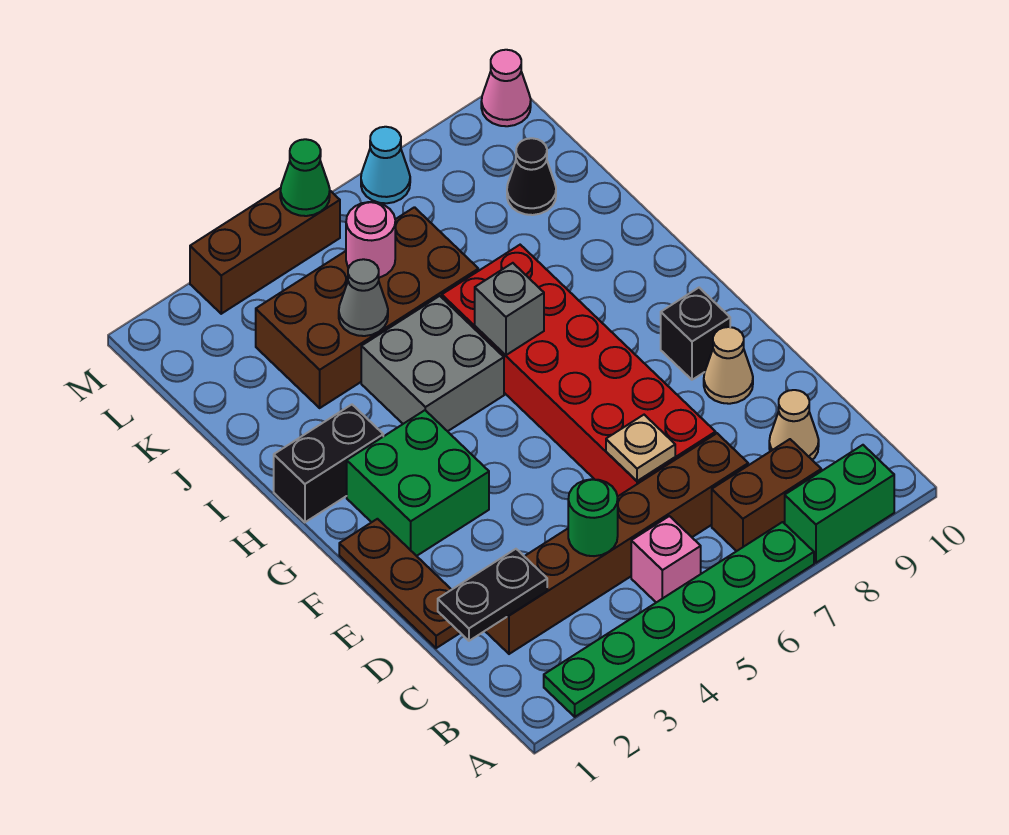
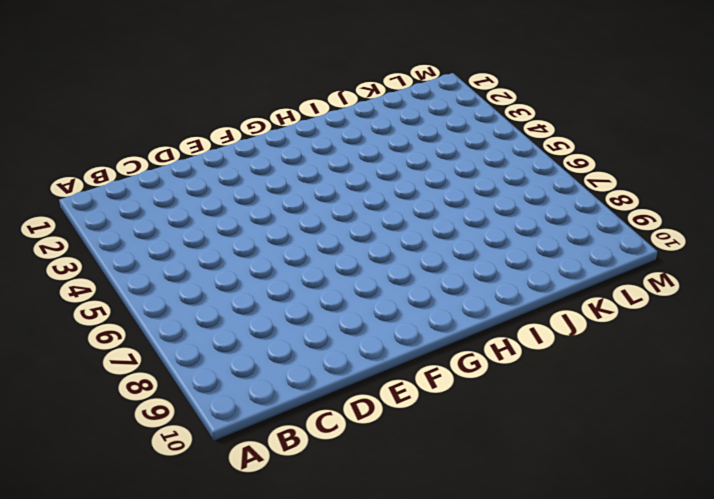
none -> green plate A2:A7 level 1
none -> green brick A8:A9 level 1
none -> pink brick B5 level 1

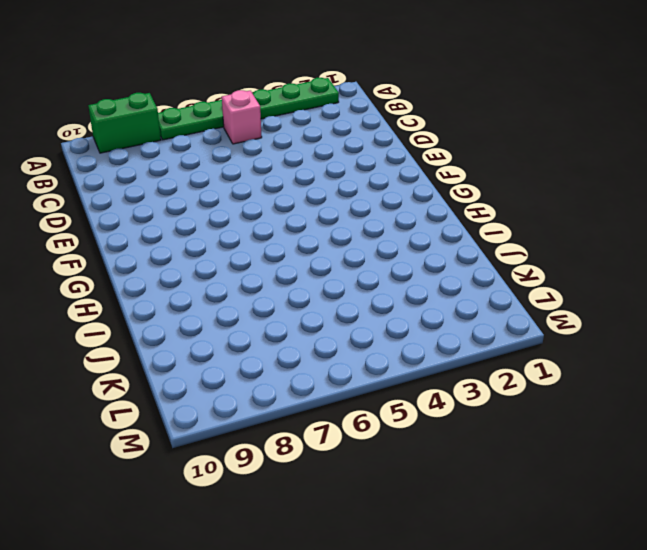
none -> brown brick B7:B8 level 1
none -> brown brick C2:C7 level 1
none -> tan cone C9 level 1

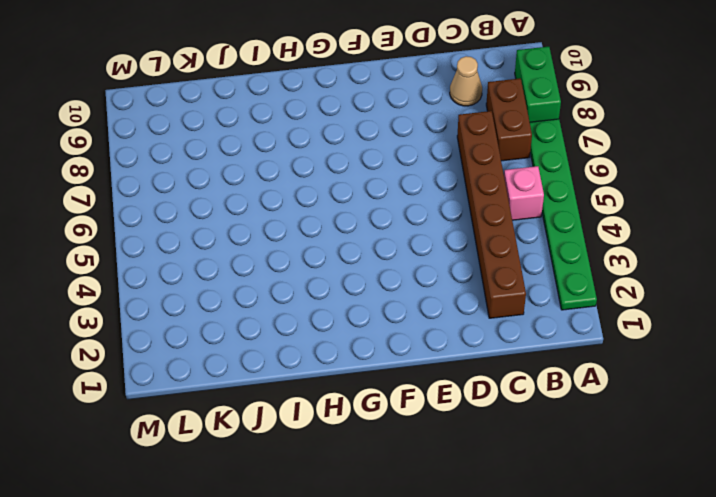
none -> brown plate D1:F1 level 1
none -> red brick D6:I7 level 1
none -> tan cone E9 level 1

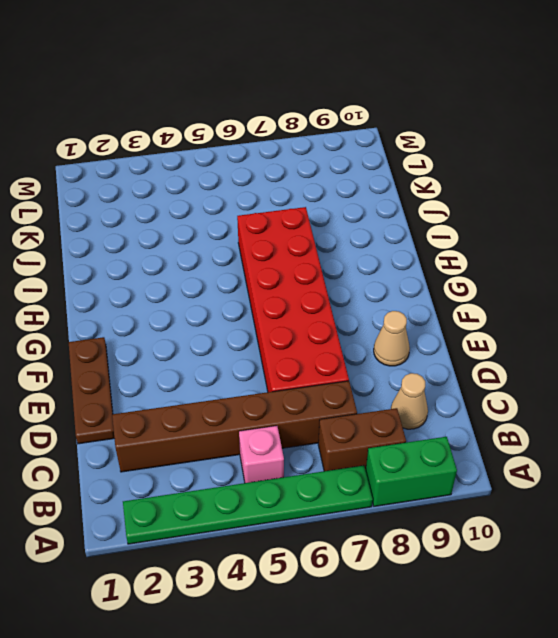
none -> green brick F2:G3 level 1
none -> black brick F9 level 1
none -> black brick H1:H2 level 1

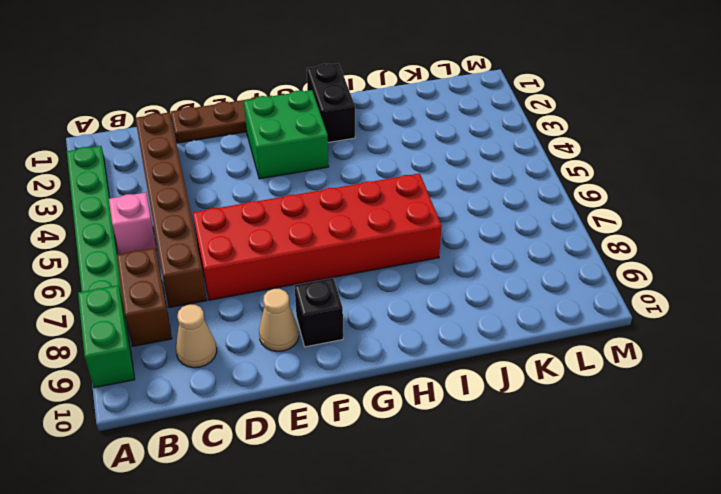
none -> grey brick H4:I5 level 1
none -> brown brick J3:K6 level 1
none -> black cone K9 level 1

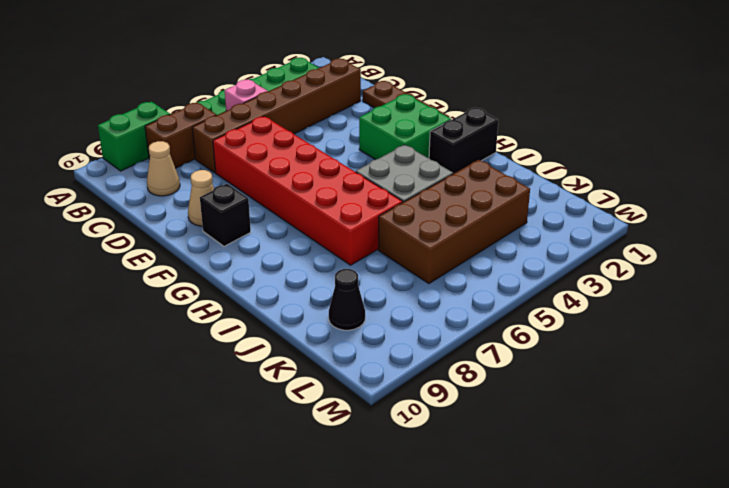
none -> brown brick M3:M5 level 1
none -> cyan cone M7 level 1
none -> pink cone M10 level 1

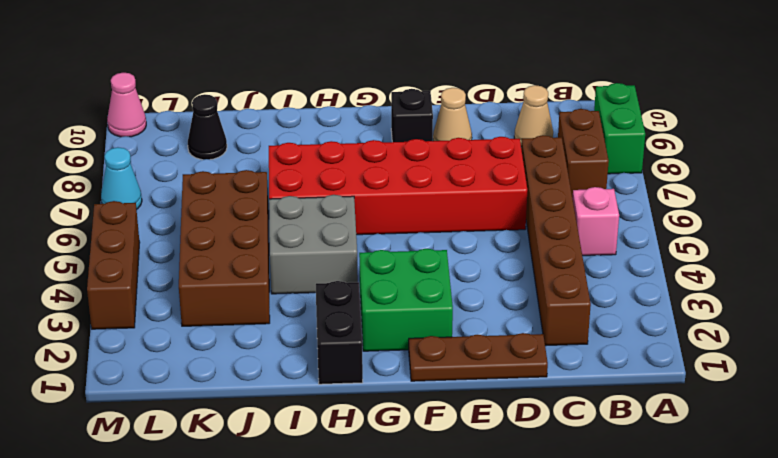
none -> green plate A2:A7 level 1
none -> black plate C1:C2 level 2
none -> green round brick C4 level 2

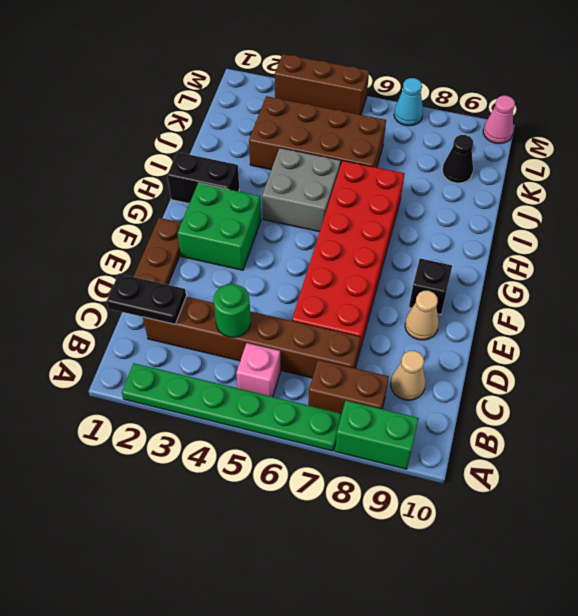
none -> tan plate D6 level 2
none -> grey brick H6 level 2
none -> grey cone J4 level 2

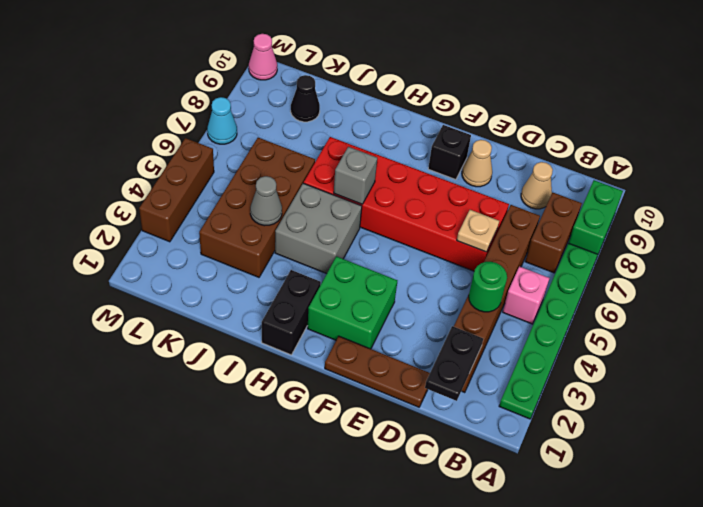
none -> pink round brick K5 level 2
none -> green cone M5 level 2

